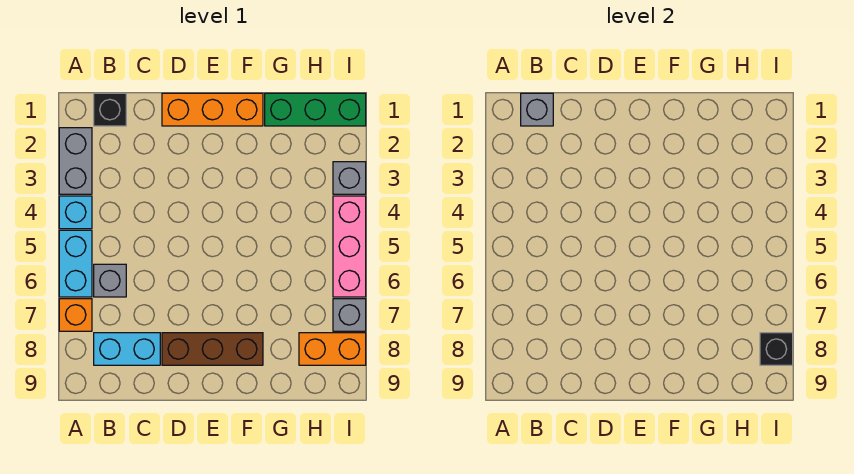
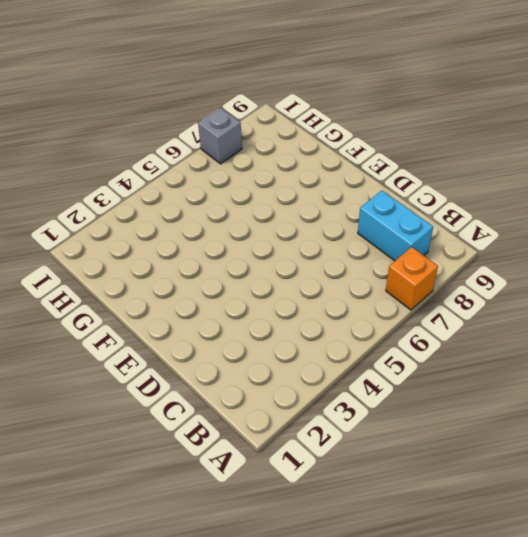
none -> grey brick A2:A3 level 1
none -> cyan brick A4 level 1
none -> cyan brick A5:A6 level 1

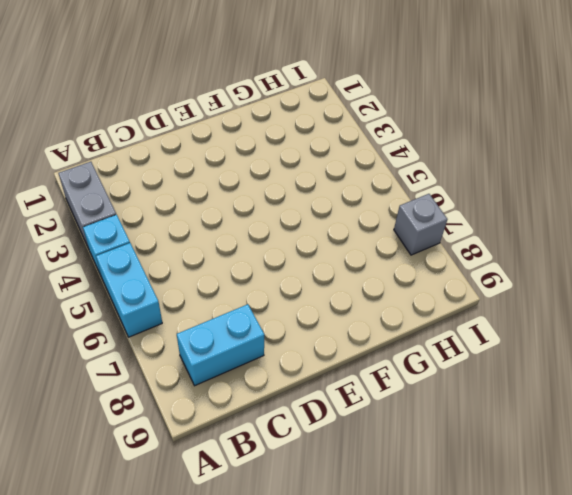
none -> orange brick A7 level 1
none -> black brick B1 level 1
none -> grey brick B6 level 1

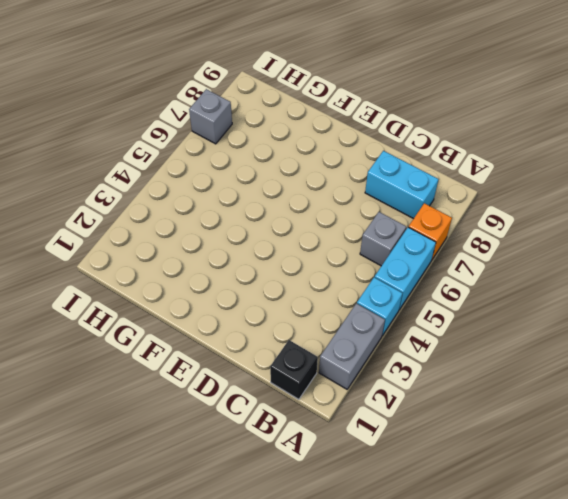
none -> orange brick D1:F1 level 1
none -> brown brick D8:F8 level 1
none -> green brick G1:I1 level 1

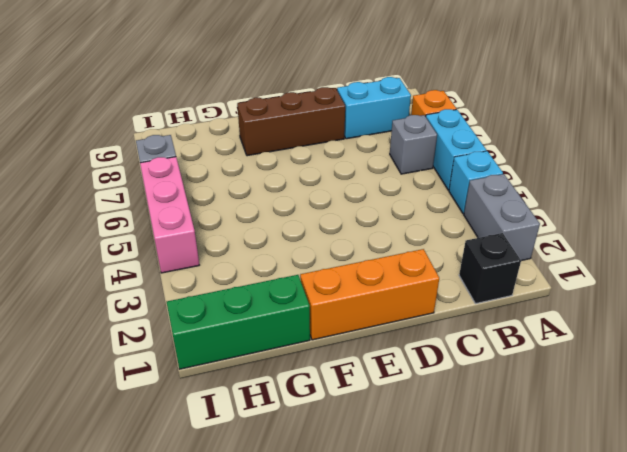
none -> orange brick H8:I8 level 1
none -> grey brick I3 level 1
none -> grey brick B1 level 2

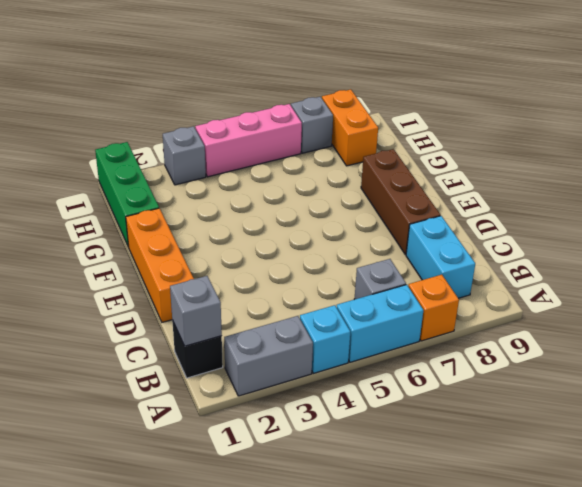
none -> black brick I8 level 2

